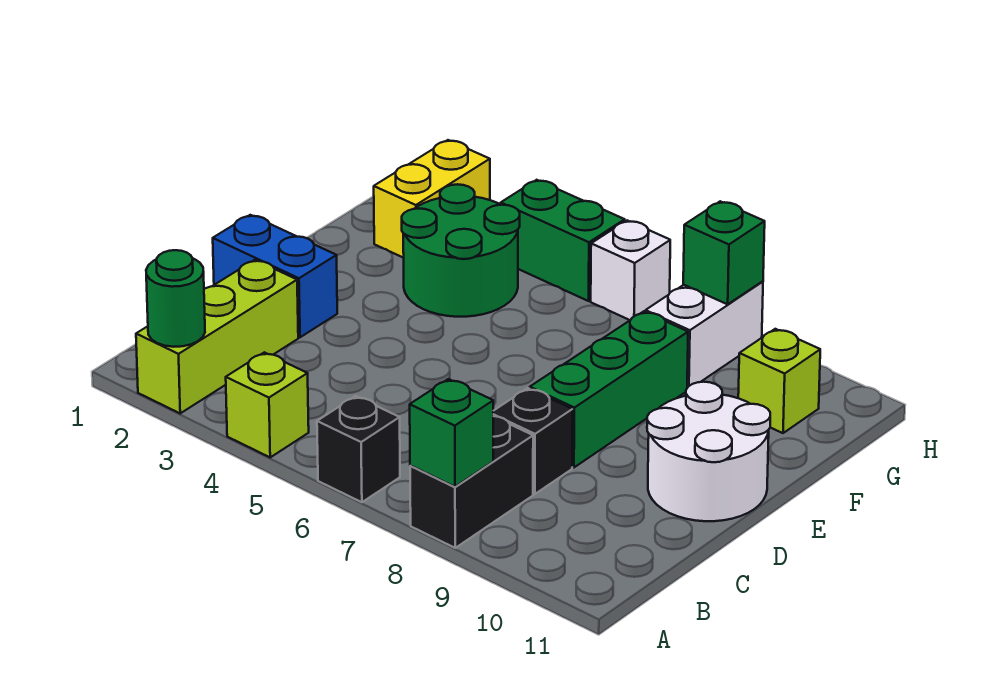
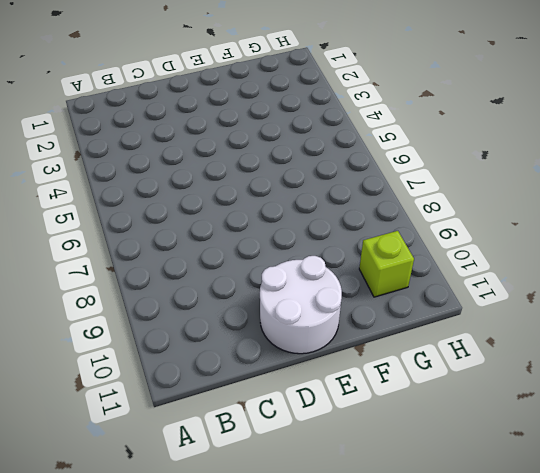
none -> lime brick A2:C2 level 1
none -> lime brick A4 level 1
none -> black brick A6 level 1

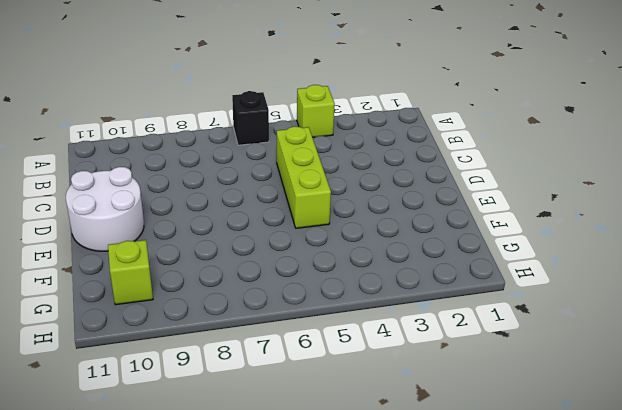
lime brick C5:E5 level 1 -> lime brick A2:C2 level 1
none -> black brick A8:B8 level 1
none -> black brick C8 level 1
none -> blue brick D1:D2 level 1

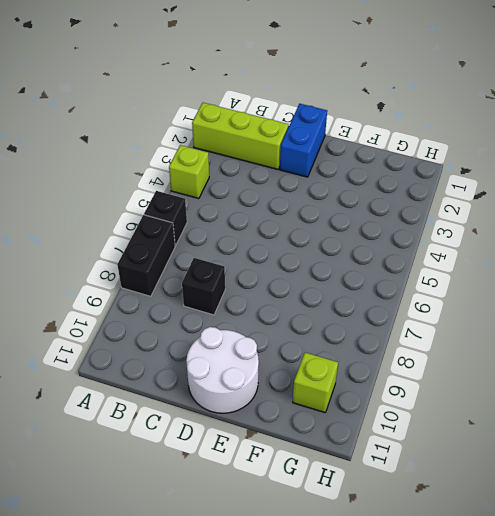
black brick A7:A8 level 1 -> black brick A8:B8 level 1
none -> green brick D8:F8 level 1
none -> green round brick F3:G4 level 1
none -> yellow brick G2:H2 level 1

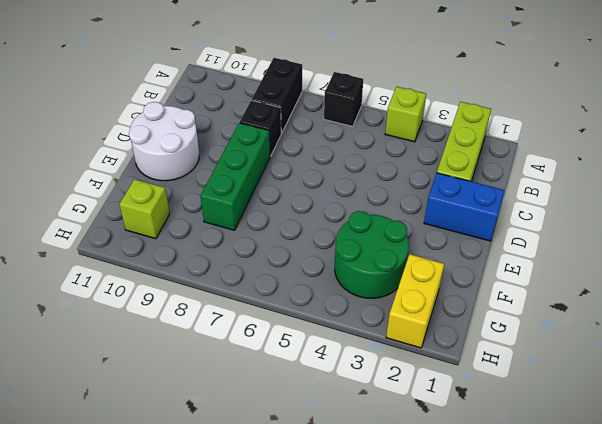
none -> white brick G8:H8 level 1
none -> green brick H4:H5 level 1
none -> white brick H6 level 1

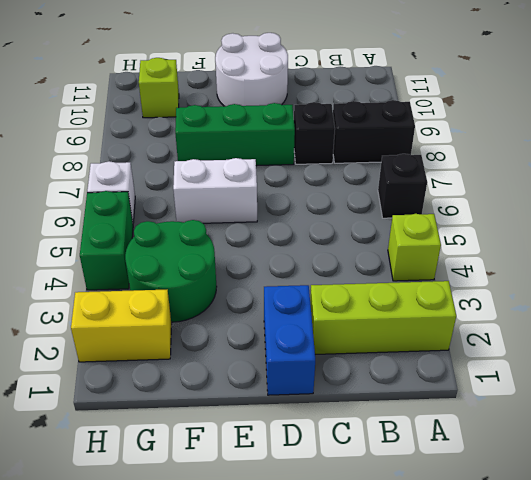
white brick E6:F6 level 1 -> white brick G8:H8 level 1
none -> green round brick A2 level 2
none -> green brick A8 level 2
none -> green brick H8 level 2

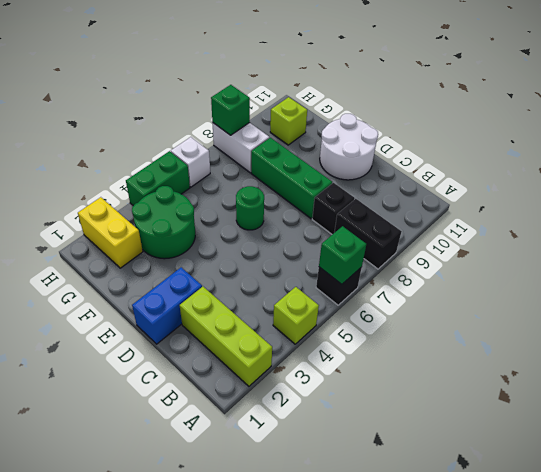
green brick A6 level 2 -> green brick A8 level 2
green round brick E6 level 1 -> green round brick A2 level 2

